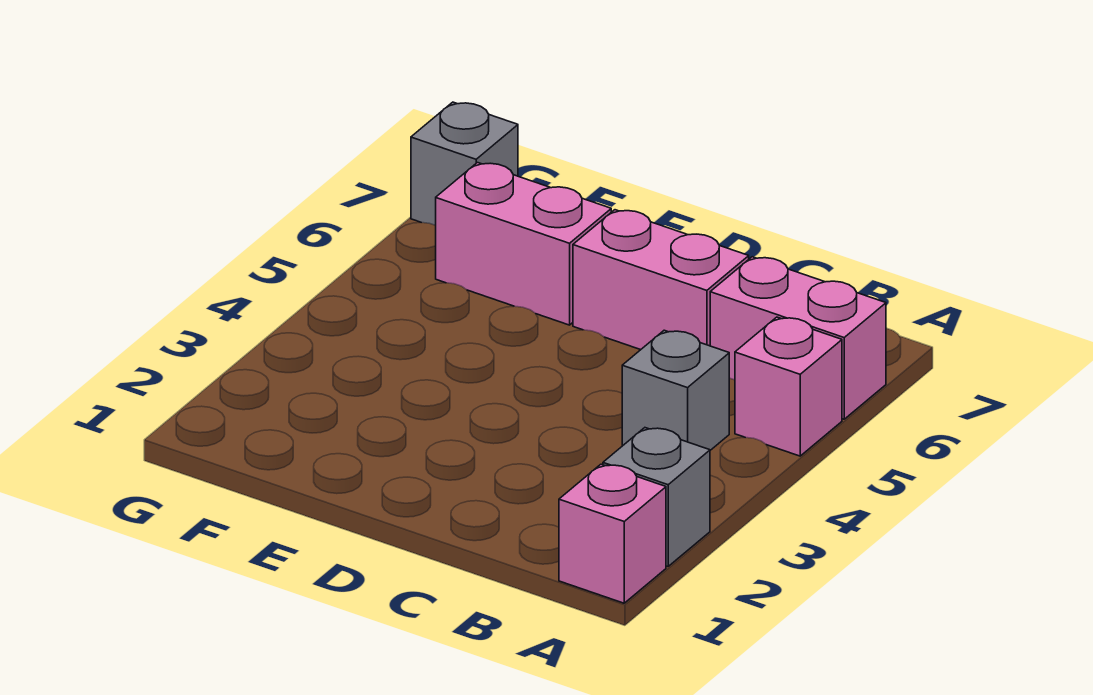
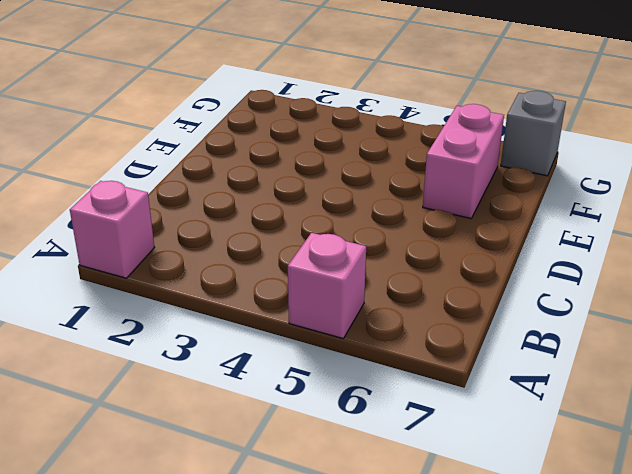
none -> grey brick A2 level 1
none -> pink brick A6:B6 level 1

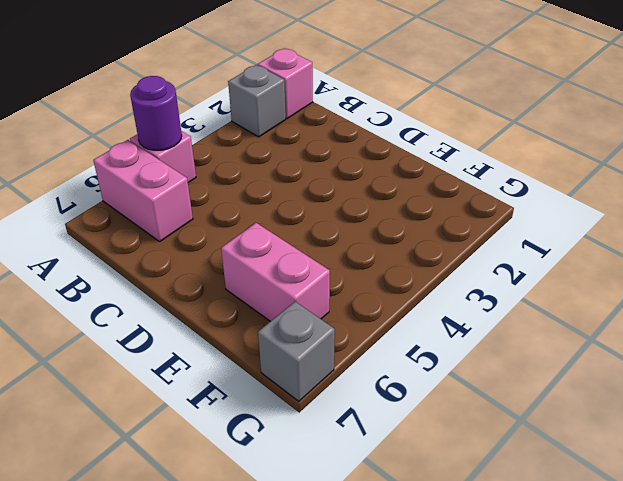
purple round brick A5 level 2 -> none
none -> grey brick B4 level 1
none -> pink brick C6:D6 level 1

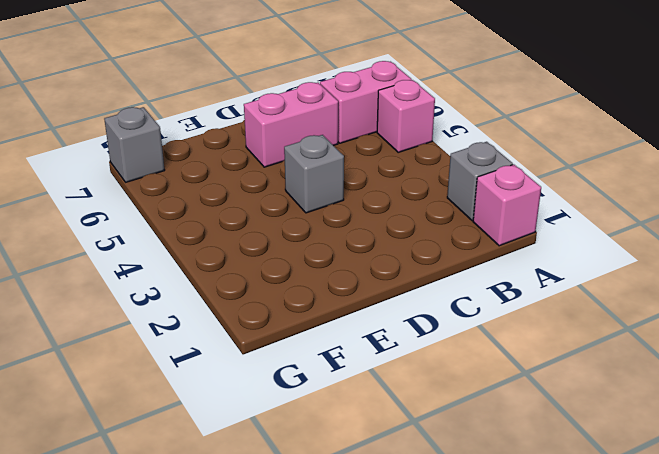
grey brick D4 level 1 -> grey brick B4 level 1
none -> pink brick E6:F6 level 1

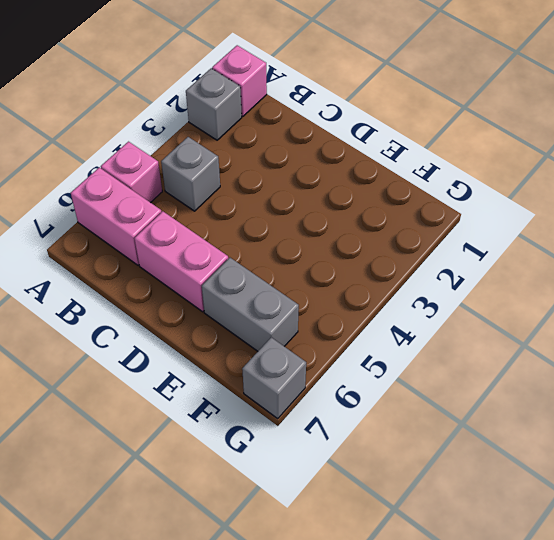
grey brick E6:F6 level 1 -> pink brick E6:F6 level 1

